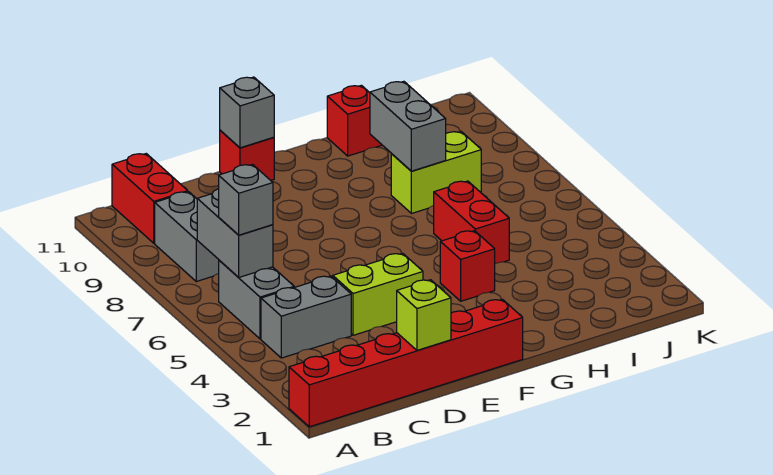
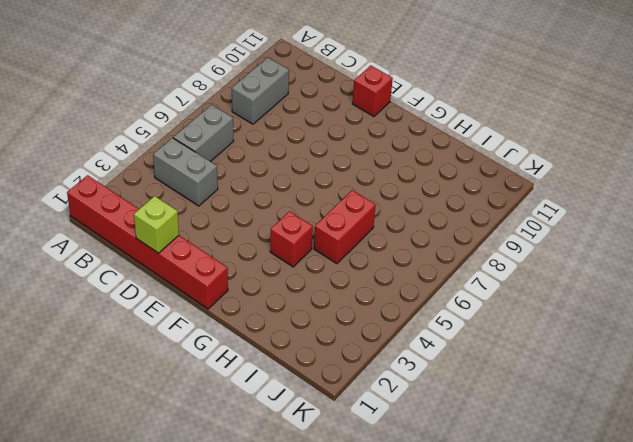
none -> red brick B10:B11 level 1
none -> lime brick D4:E4 level 1
none -> lime brick H8:I8 level 1

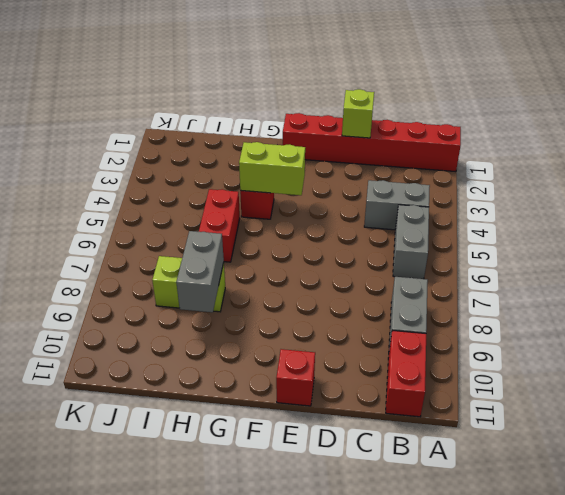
lime brick F4:G4 level 2 -> lime brick D4:E4 level 1
none -> red brick H11 level 1
none -> grey brick B6:B7 level 2
none -> grey brick E11 level 2

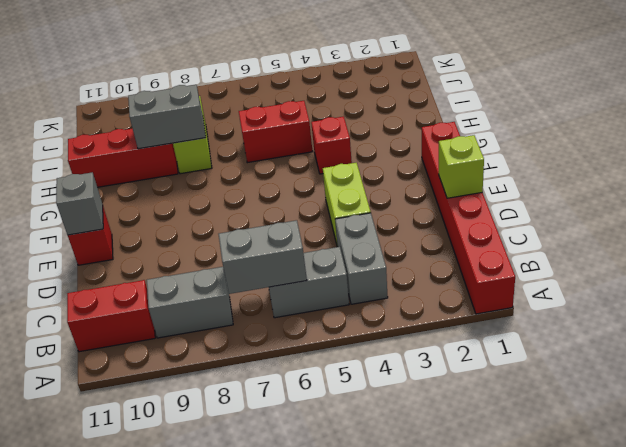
red brick H9:H11 level 1 -> red brick H11 level 1
none -> grey brick B6 level 3

